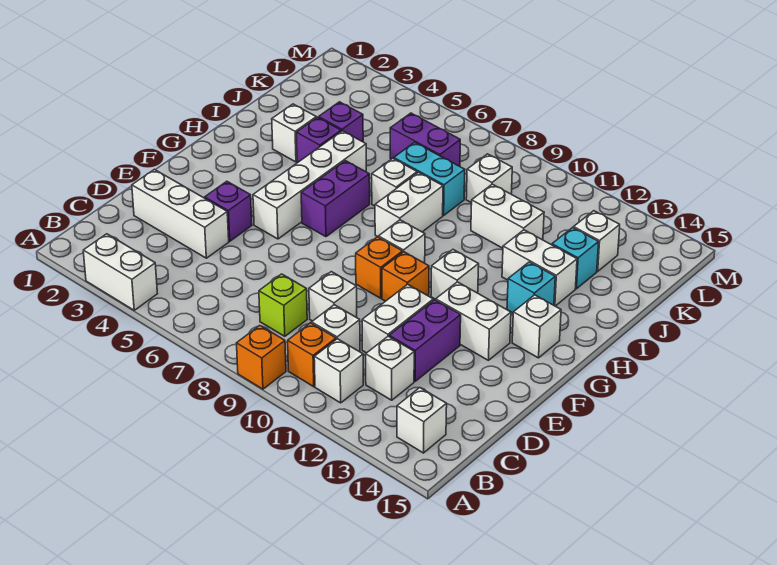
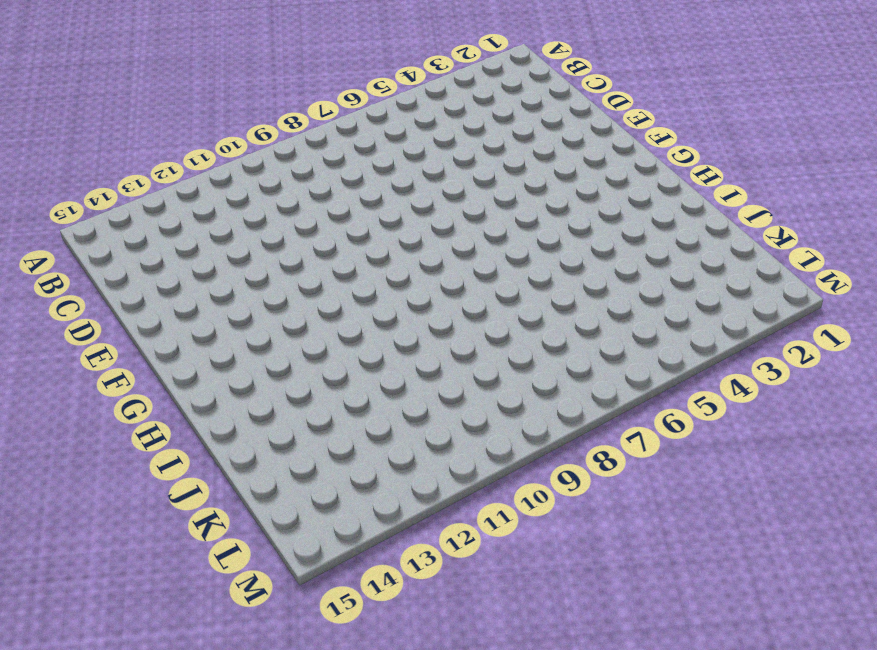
none -> white brick A3:A4 level 1
none -> orange brick A9 level 1
none -> orange brick B10 level 1
none -> white brick B11 level 1

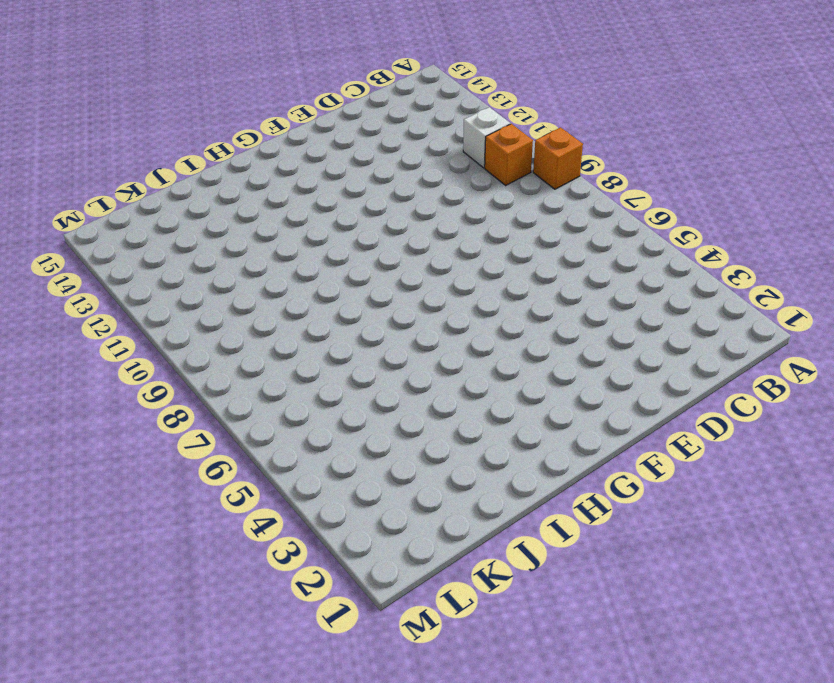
none -> white brick A3:A4 level 1
none -> white brick B14 level 1
none -> lime brick C8 level 1
none -> white brick C10 level 1

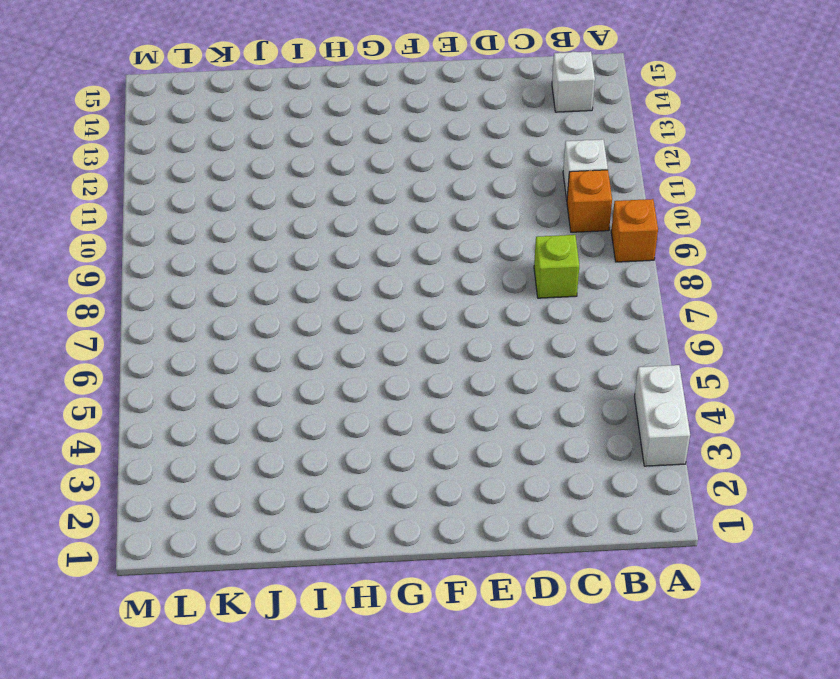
none -> white brick C10 level 1
none -> white brick C12 level 1
none -> white brick D2:D4 level 1
none -> white brick D9 level 1

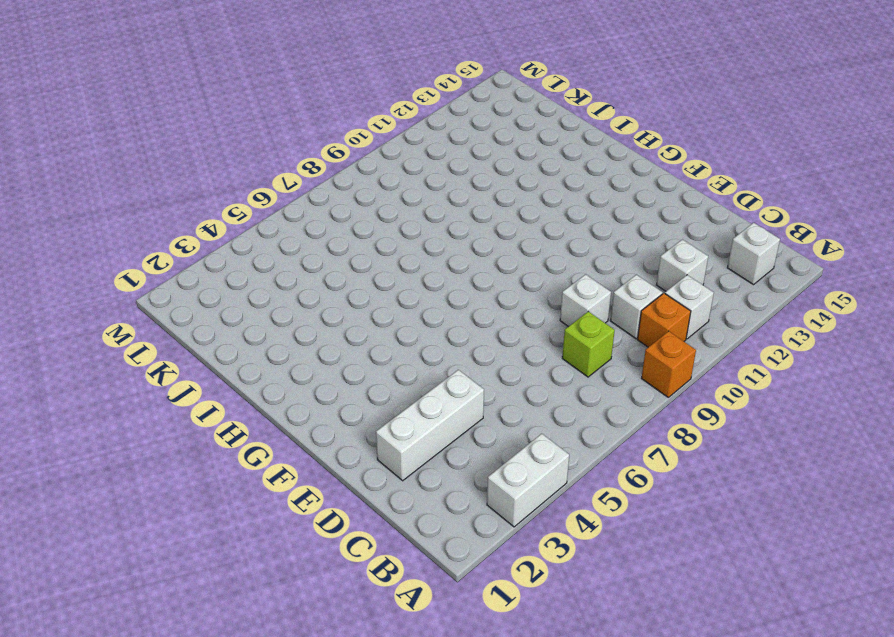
none -> white brick D11:E11 level 1
none -> purple brick D12:E12 level 1
none -> purple brick E4 level 1
none -> white brick F5:I5 level 1

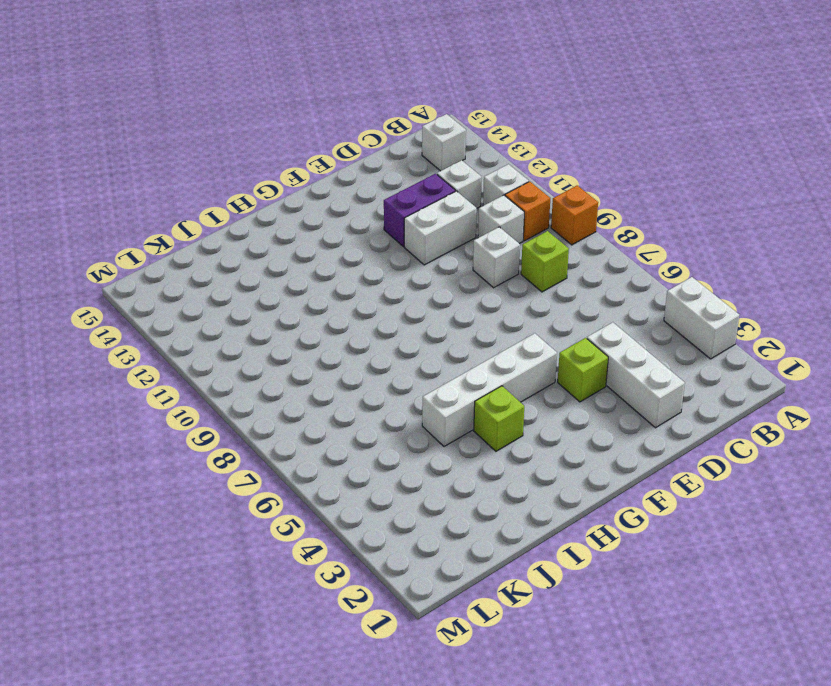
lime brick E4 level 1 -> purple brick E4 level 1
lime brick H4 level 1 -> none
none -> orange brick F9 level 1
none -> orange brick F10 level 1
none -> white brick F12:F13 level 1
none -> purple brick G6:H6 level 1

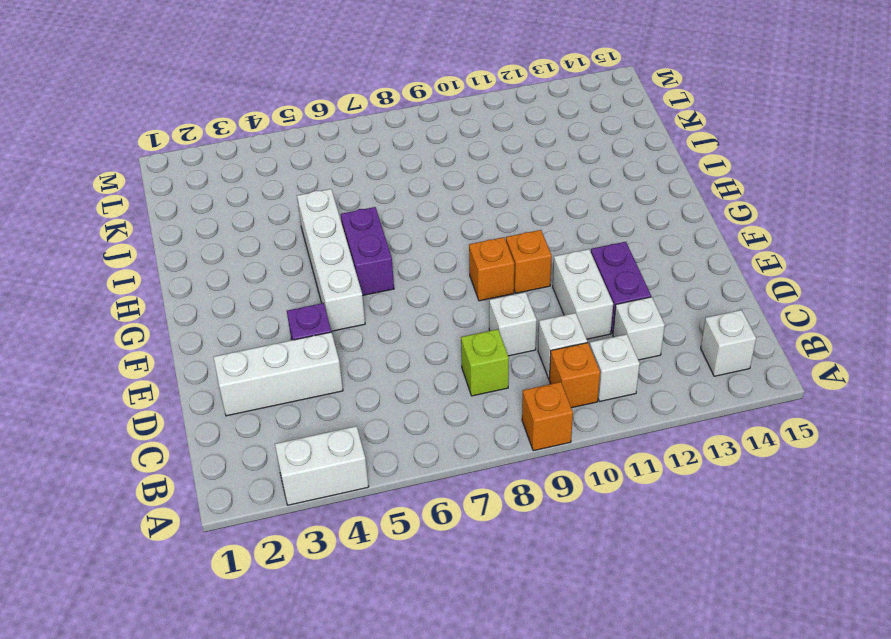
none -> white brick F12:F13 level 1
none -> white brick G9 level 1
none -> white brick G11 level 1
none -> white brick G14 level 1

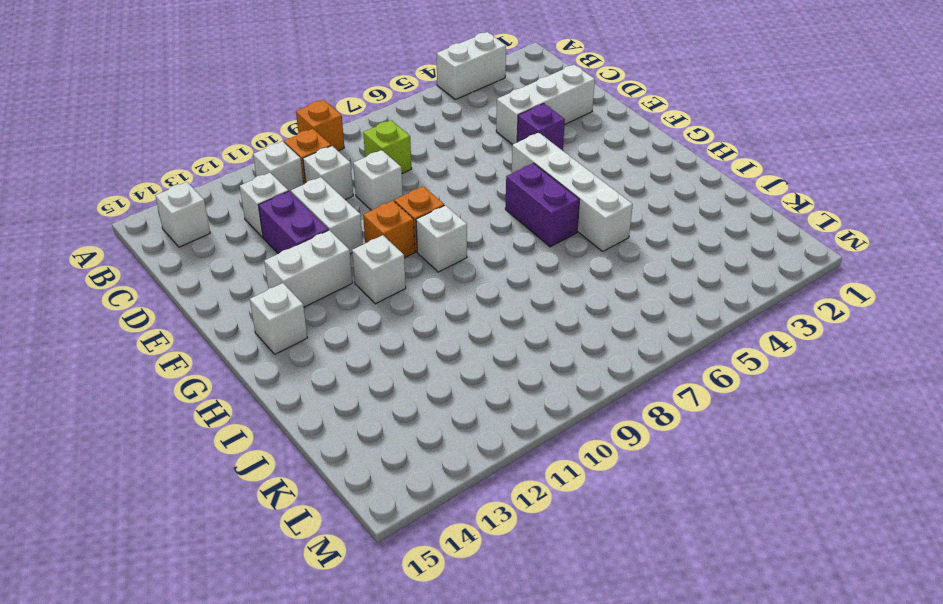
none -> white brick H8:I8 level 1
none -> cyan brick H13 level 1
none -> white brick I3 level 1
none -> purple brick I4 level 1

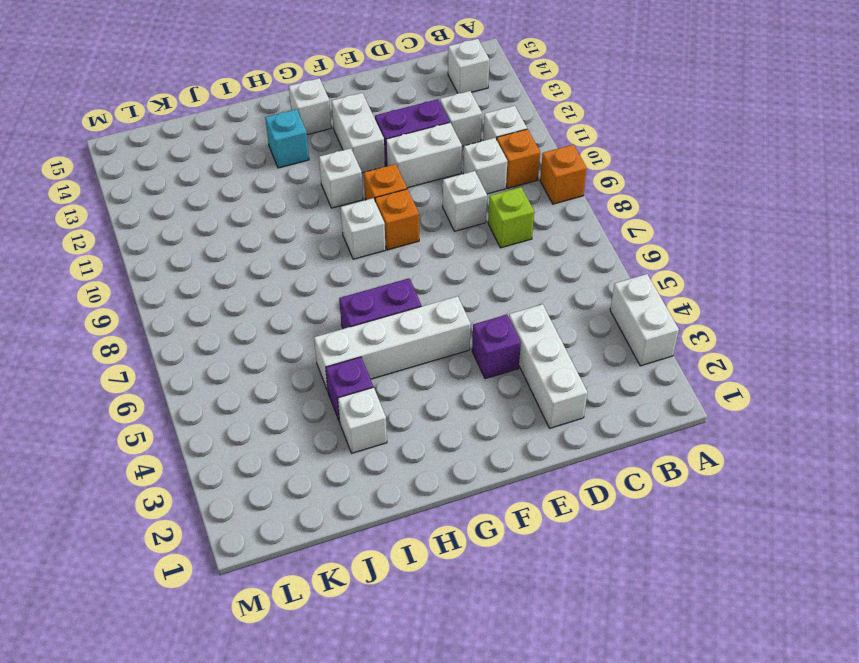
none -> white brick H8:I8 level 1
none -> white brick I7 level 1
none -> white brick I12:I13 level 1
none -> purple brick J4 level 1

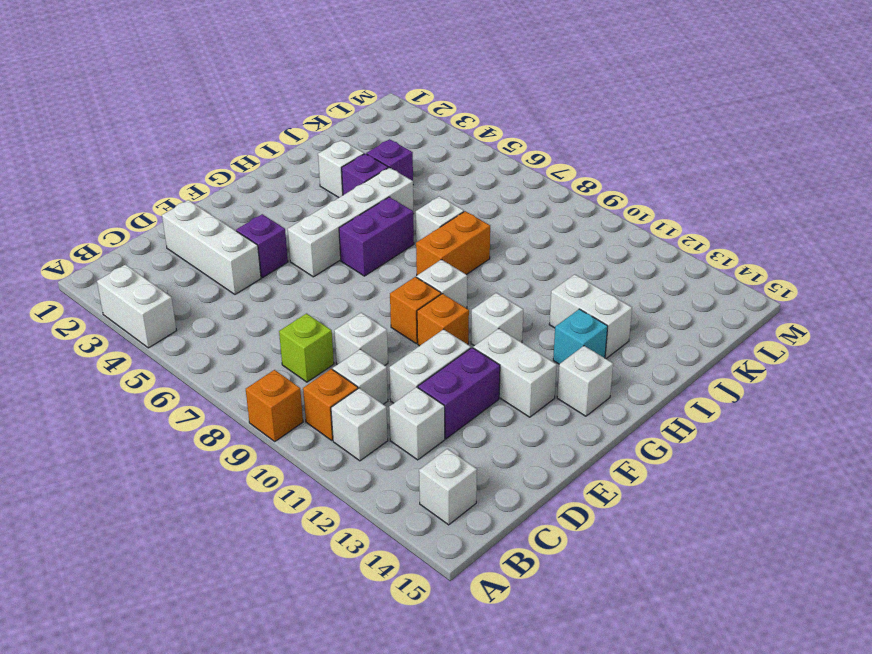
orange brick H8:I8 level 1 -> white brick H8:I8 level 1
none -> cyan brick J7:J8 level 1
none -> white brick J10:J11 level 1
none -> cyan brick J13 level 1
none -> purple brick K6:K7 level 1

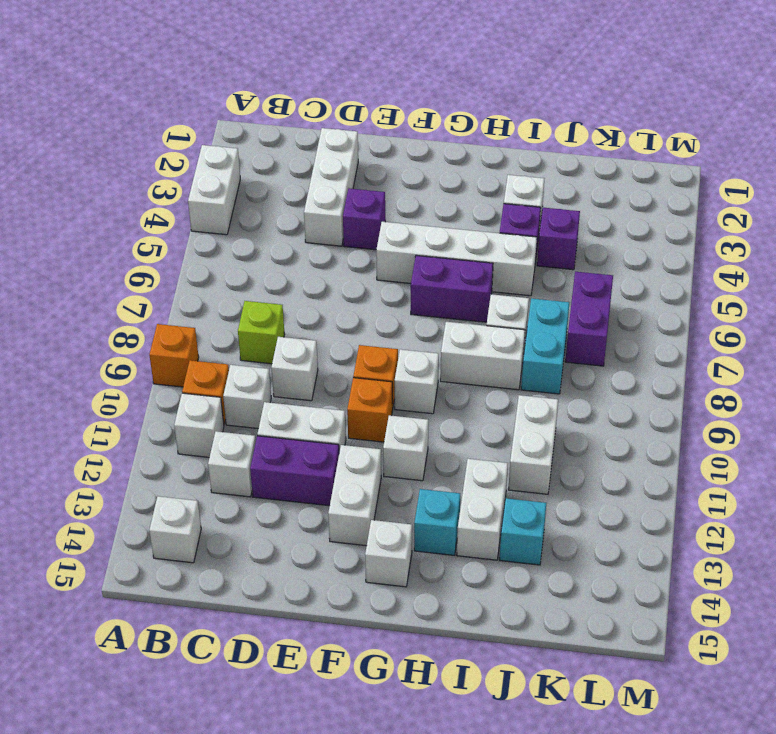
none -> white brick K9 level 1
none -> white brick K13 level 1

